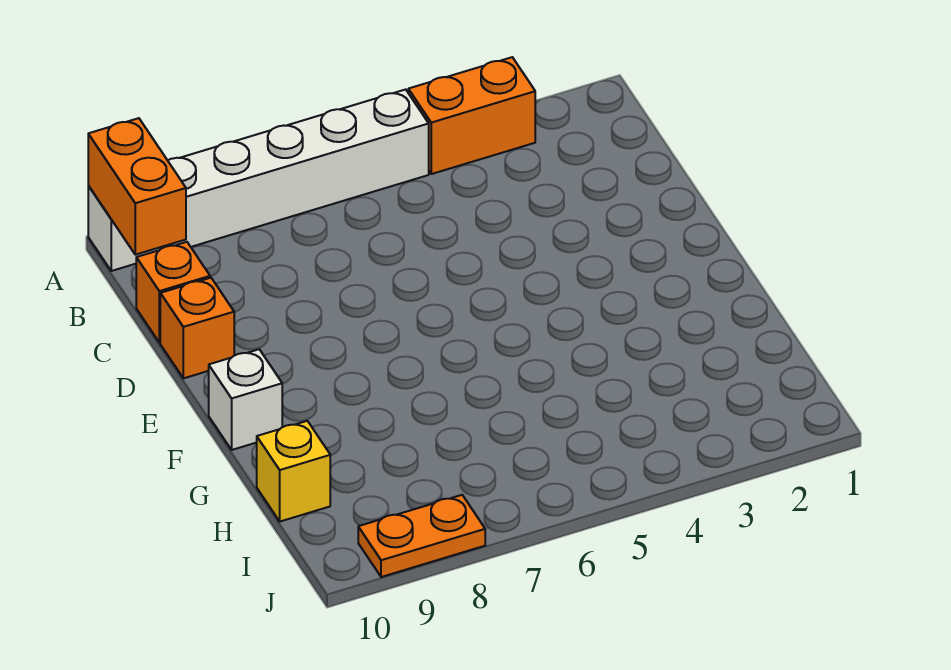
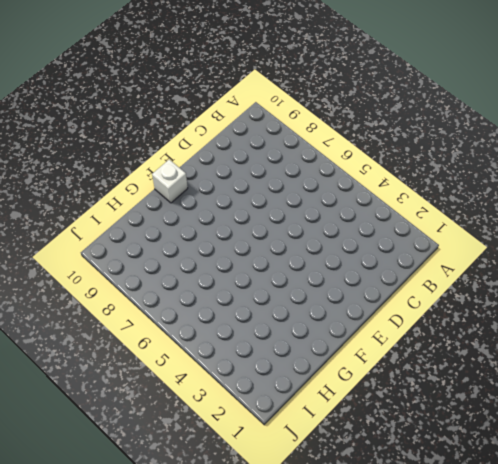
none -> orange brick A3:A4 level 1
none -> white brick A5:A10 level 1

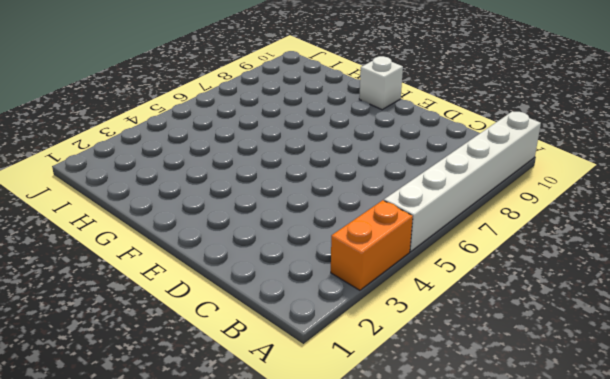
none -> orange brick C10 level 1
none -> orange brick D10 level 1

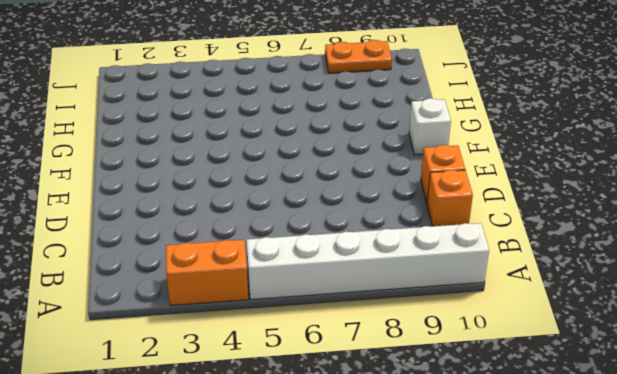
none -> yellow brick H10 level 1
none -> orange brick A10:B10 level 2

